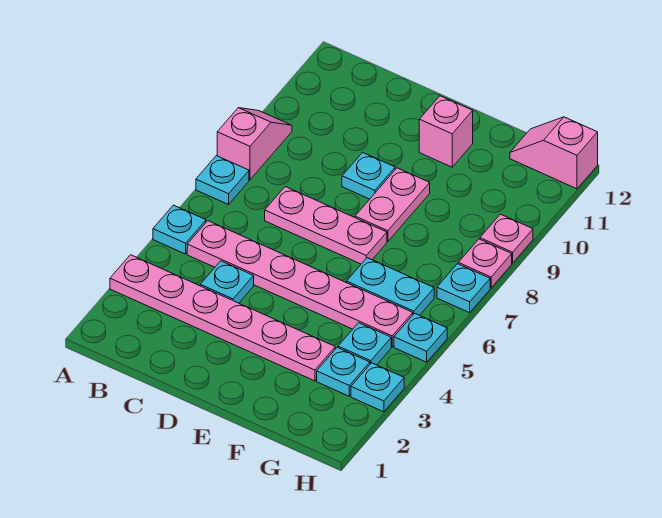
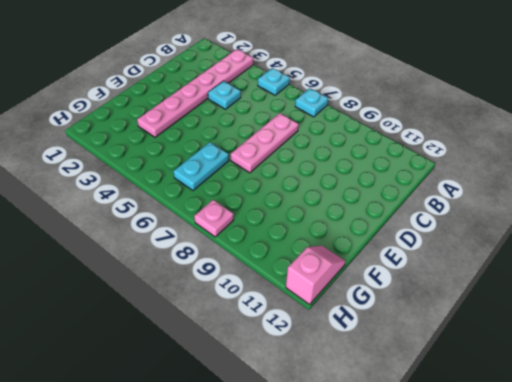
none -> pink slope A8:A9 level 1 top 8
none -> pink plate B5:G5 level 1
none -> cyan plate D9 level 1

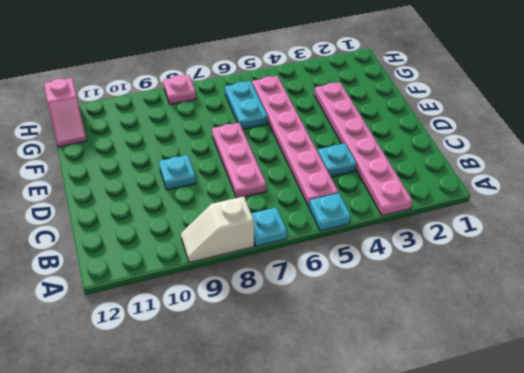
white slope A8:A9 level 1 top 8 -> pink slope A8:A9 level 1 top 8
none -> pink plate E8:E9 level 1
none -> pink brick E11 level 1
none -> cyan plate G3 level 1

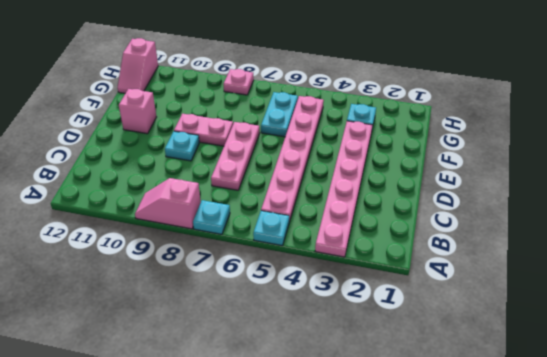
none -> cyan plate C4 level 1
none -> cyan plate G4 level 1
none -> cyan plate H3 level 1

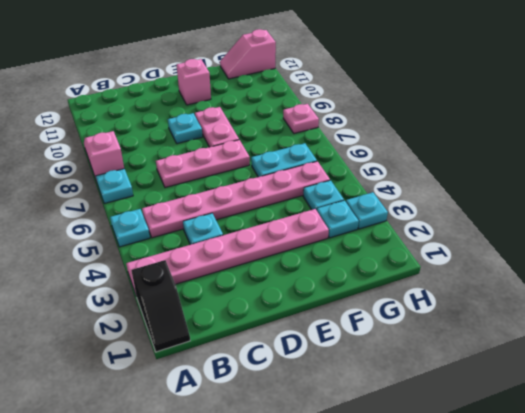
black slope A1:A2 level 1 top 2 -> none
none -> cyan plate H5 level 1
none -> cyan plate H7 level 1
none -> pink plate H9 level 1

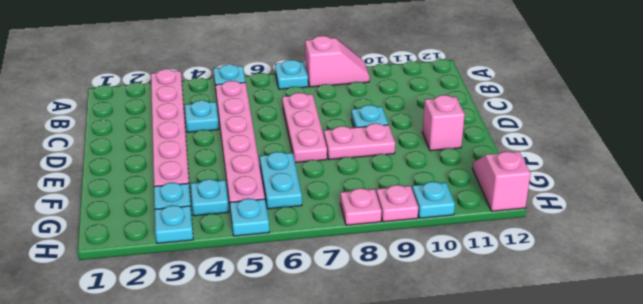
cyan plate H10 level 1 -> cyan plate H7 level 1

